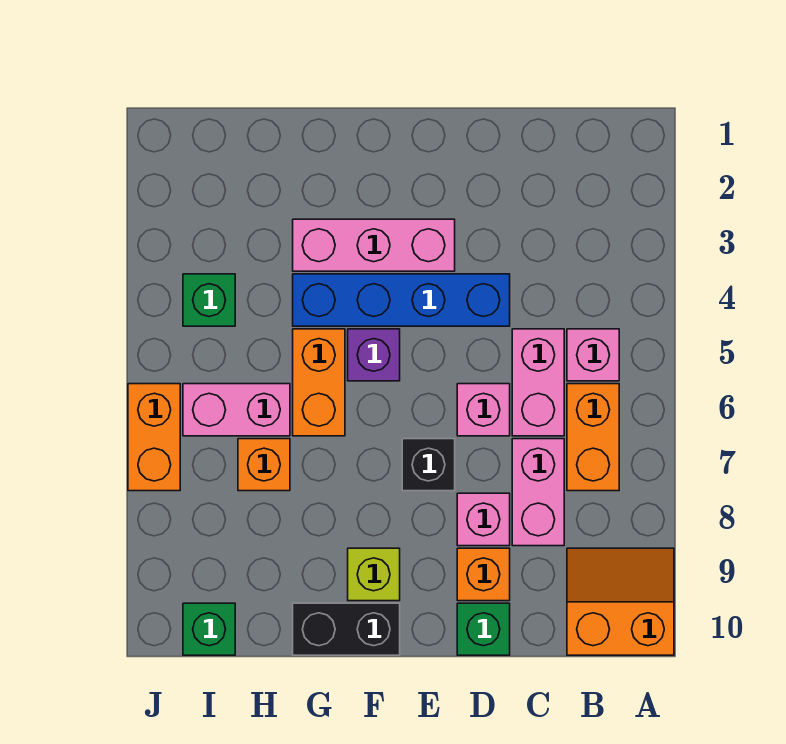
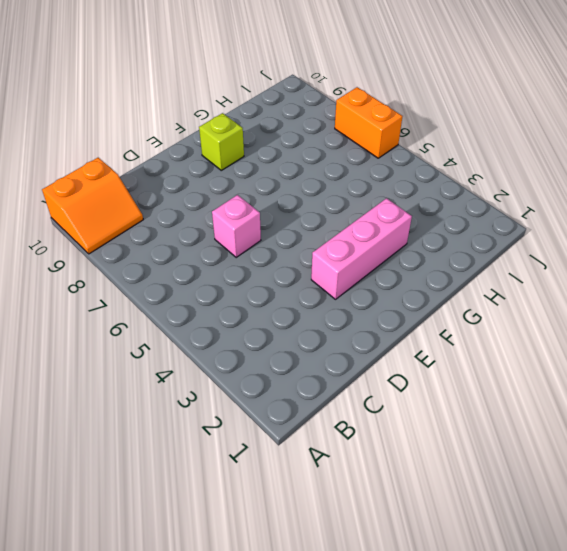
none -> pink brick B5 level 1
none -> orange brick B6:B7 level 1
none -> pink brick C5:C6 level 1

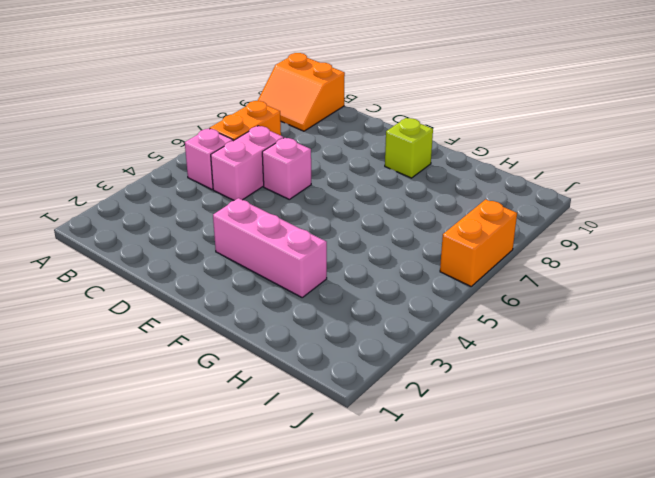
none -> pink brick C7:C8 level 1
none -> blue brick D4:G4 level 1
none -> pink brick D8 level 1

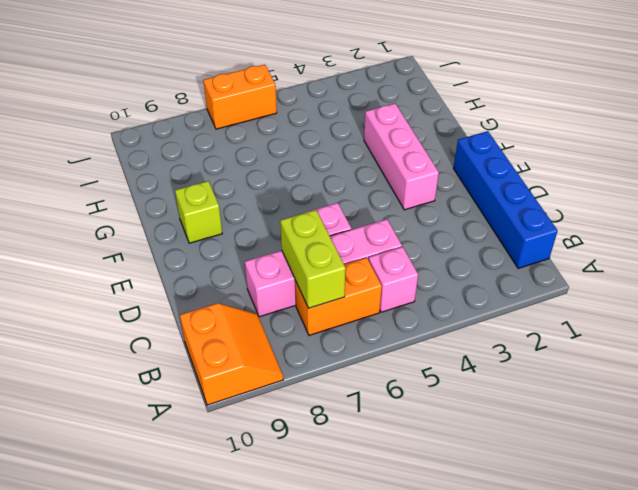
blue brick B1:E1 level 1 -> blue brick D4:G4 level 1
lime brick B7:C7 level 2 -> none
none -> pink brick D8 level 1
none -> orange brick D9 level 1
none -> green brick D10 level 1

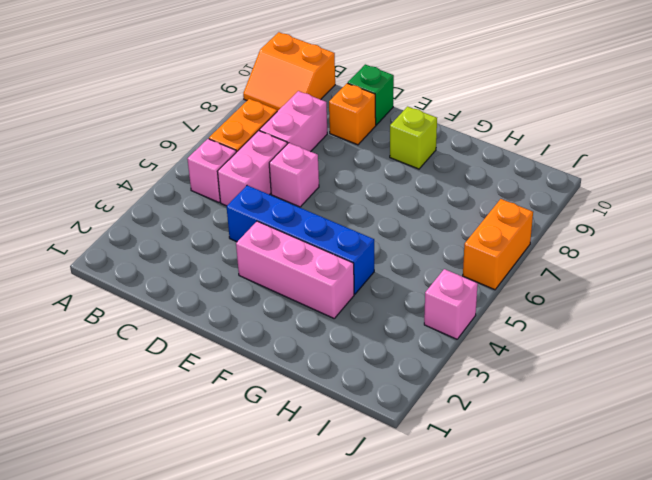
pink brick J4 level 1 -> pink brick D8 level 1
none -> black brick E7 level 1
none -> purple brick F5 level 1
none -> black brick F10:G10 level 1

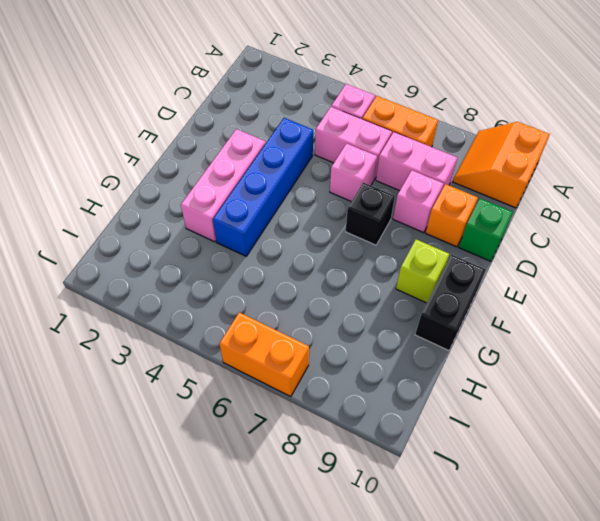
none -> purple brick F5 level 1
none -> orange brick G5:G6 level 1
none -> pink brick H6:I6 level 1

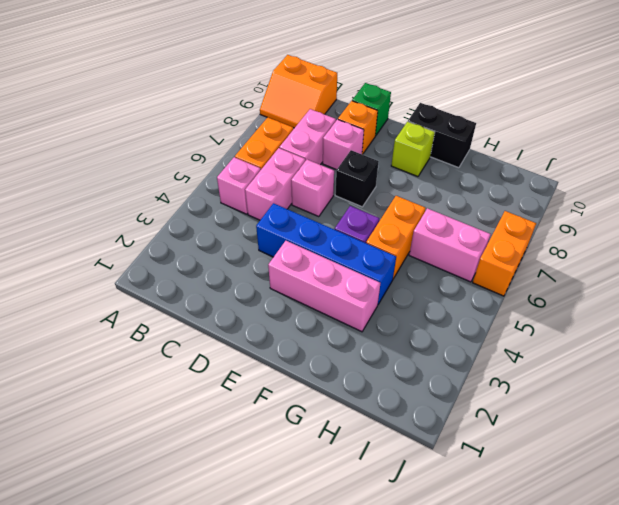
none -> orange brick H7 level 1
none -> green brick I4 level 1
none -> green brick I10 level 1

